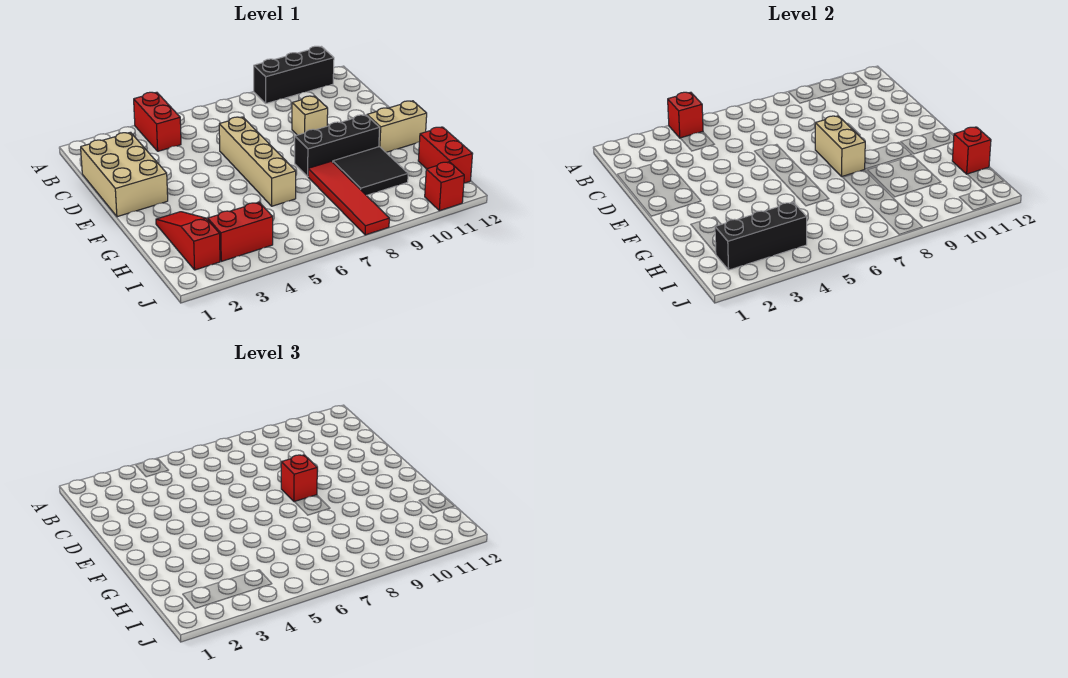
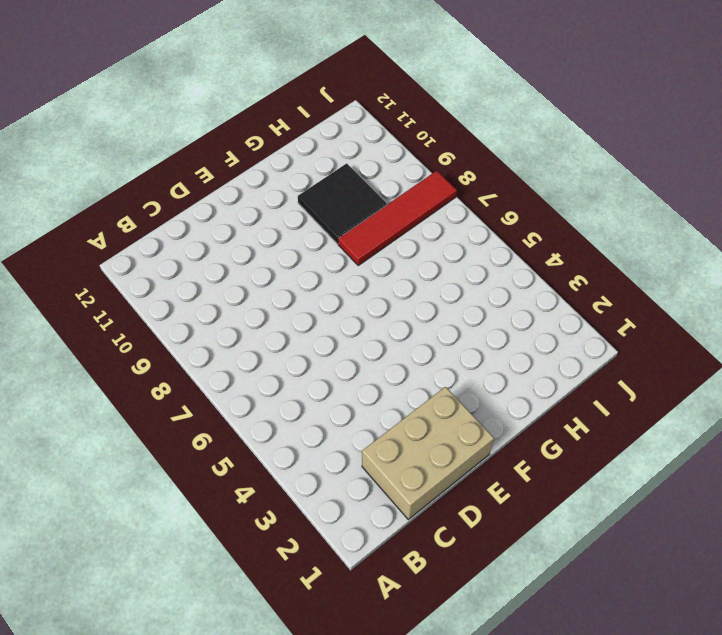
none -> red brick A4:B4 level 1
none -> black brick A9:A11 level 1
none -> tan brick D6:G6 level 1

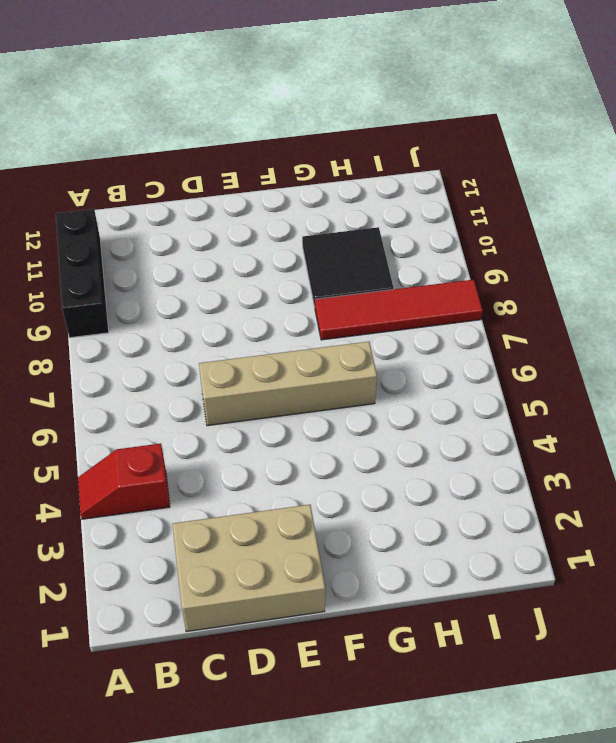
red slope A4:B4 level 1 top B -> red brick A4:B4 level 1
none -> tan brick D9 level 1
none -> black brick F8:F10 level 1
none -> tan brick F11:F12 level 1

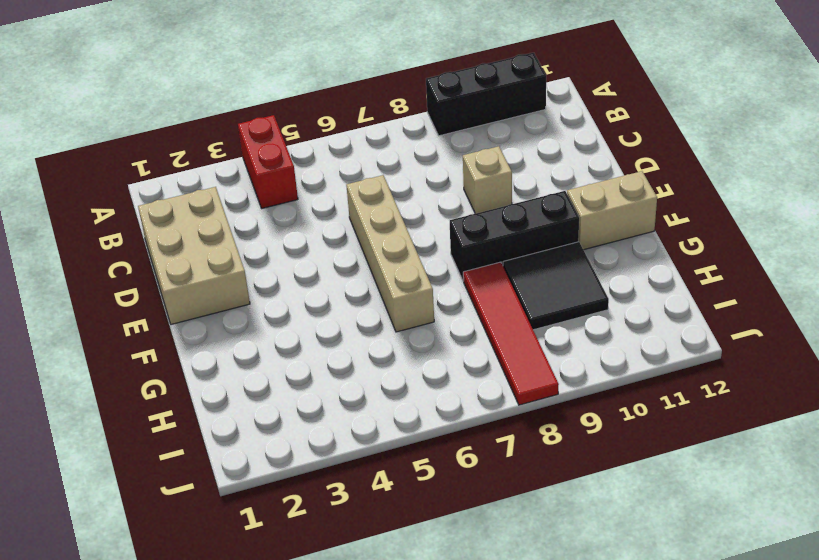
none -> red slope G2:I2 level 1 top I
none -> red brick H12:I12 level 1
none -> red brick I3:I4 level 1

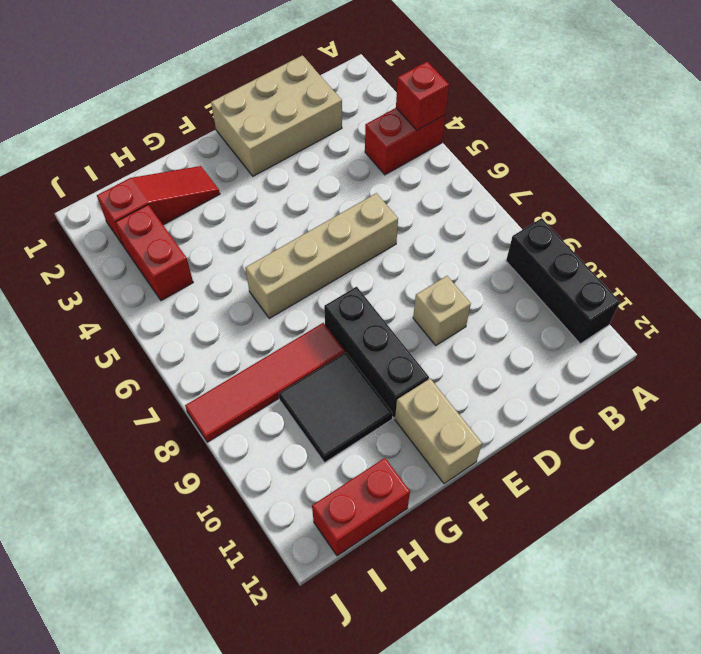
none -> red brick J11 level 1
none -> tan brick E8:F8 level 2
none -> red brick H12 level 2

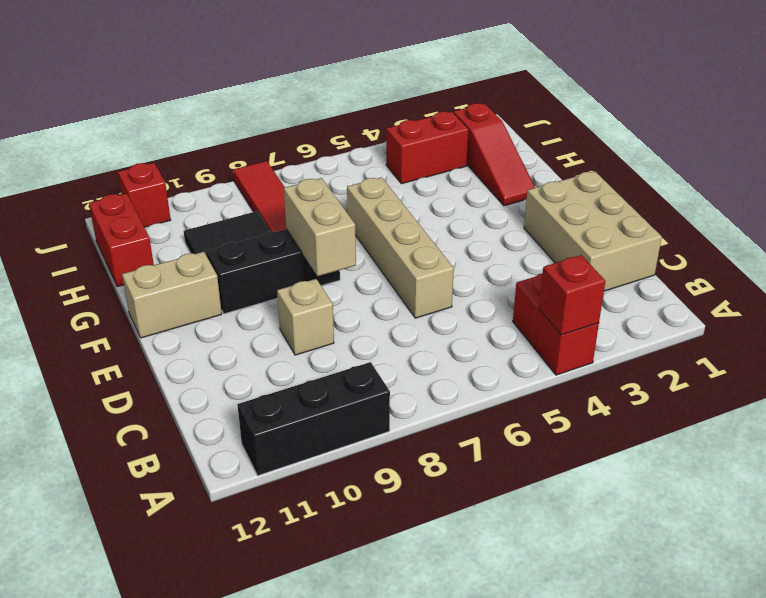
none -> red brick H12 level 2
none -> black brick I2:I4 level 2
none -> red brick E8 level 3

